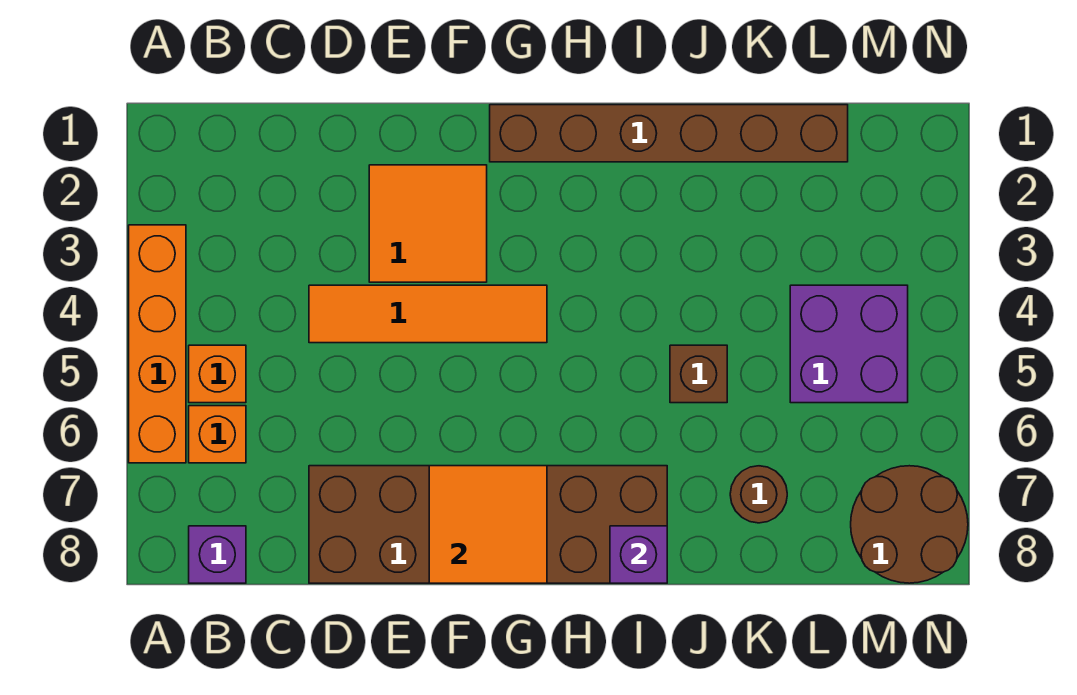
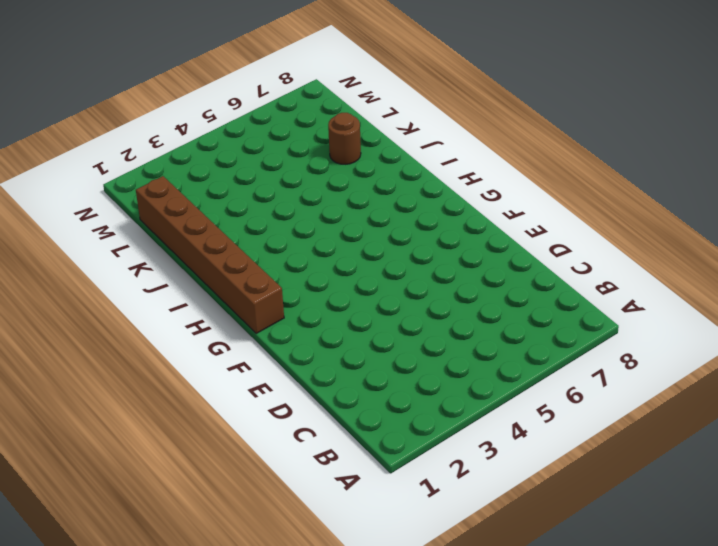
none -> orange brick A3:A6 level 1
none -> orange brick B5 level 1
none -> orange brick B6 level 1

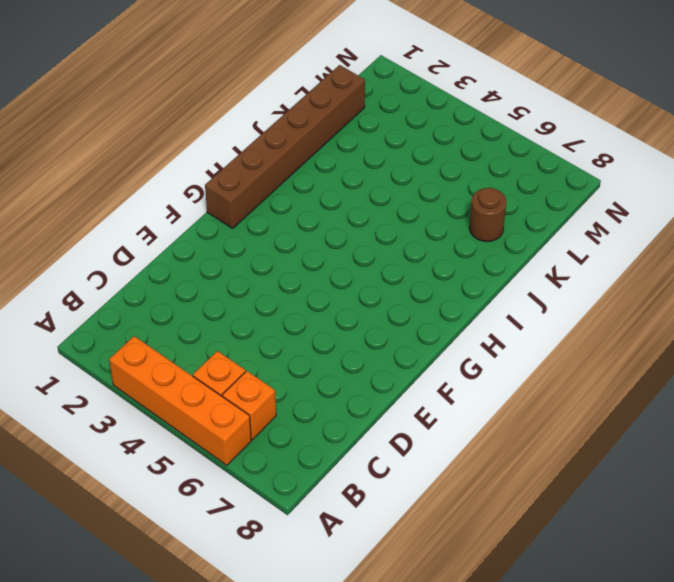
none -> purple brick B8 level 1
none -> orange tile D4:G4 level 1
none -> brown brick D7:I8 level 1

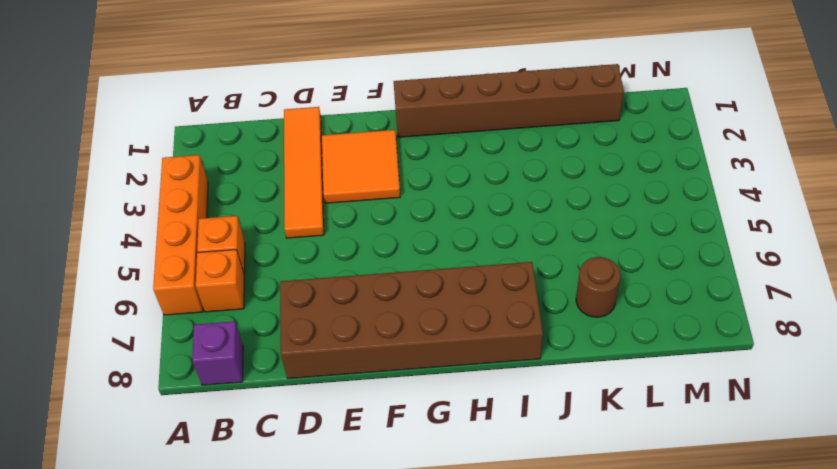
orange tile D1:D4 level 1 -> orange tile D4:G4 level 1
none -> brown brick J5 level 1
none -> purple brick L4:M5 level 1
none -> brown round brick M7:N8 level 1

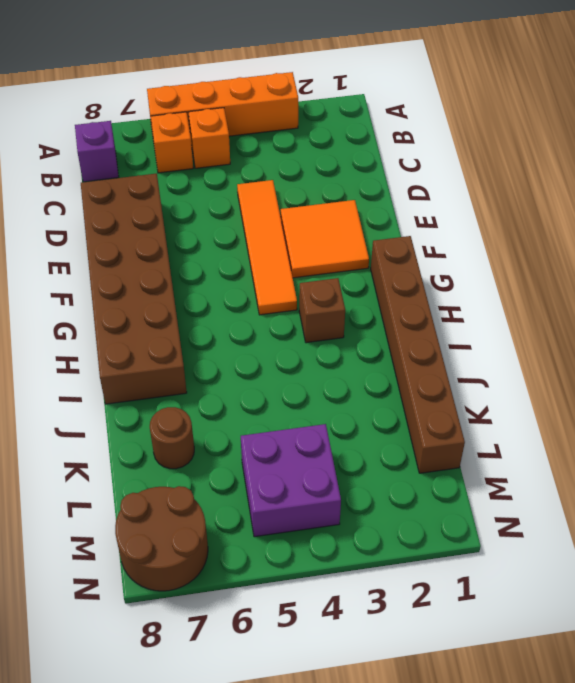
brown brick H3 level 1 -> brown brick J5 level 1
none -> orange tile F7:G8 level 2
none -> purple brick I8 level 2

